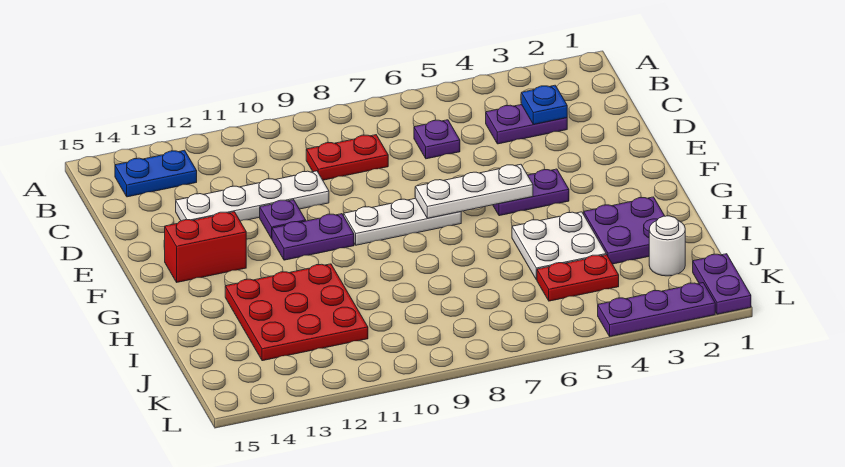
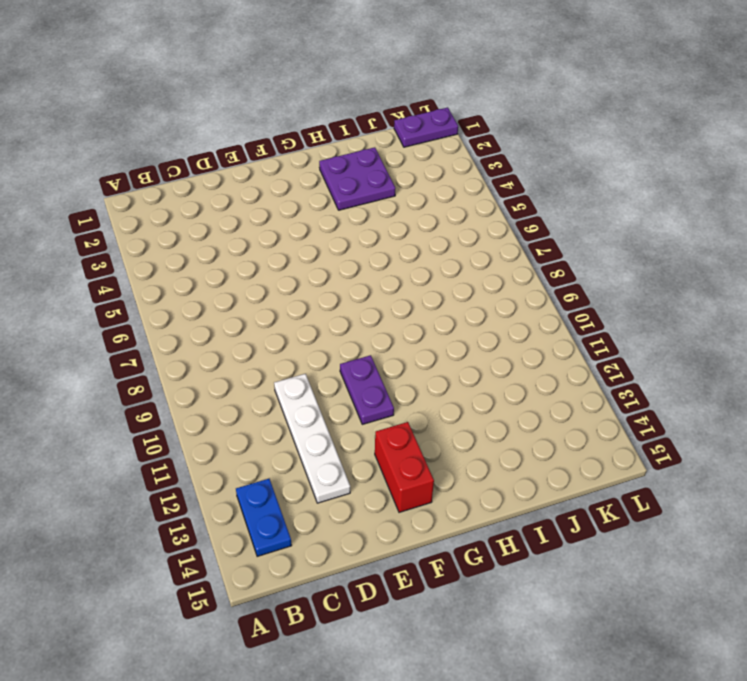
none -> purple plate C3:C4 level 1
none -> purple plate C6 level 1
none -> red plate C8:C9 level 1

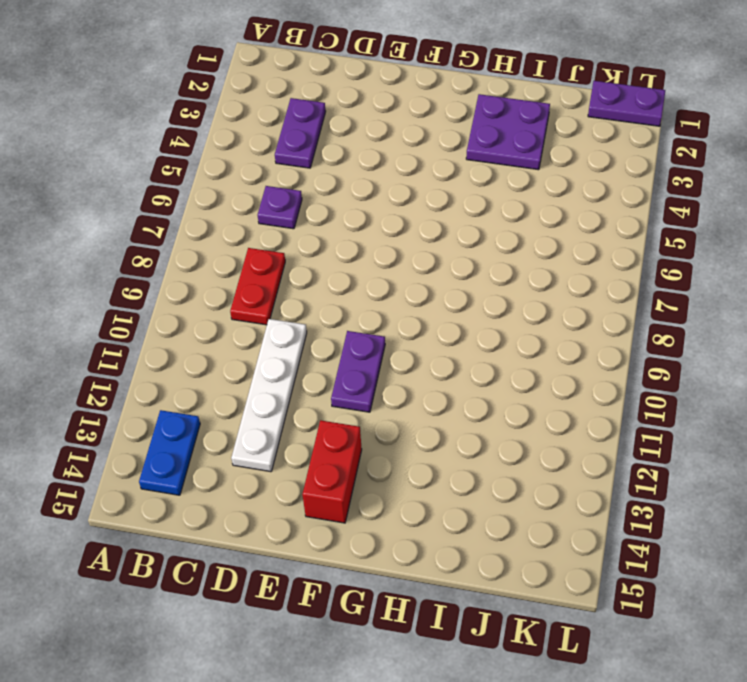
none -> purple plate E11 level 1
none -> purple plate F4:F5 level 1
none -> white plate F7:F9 level 1

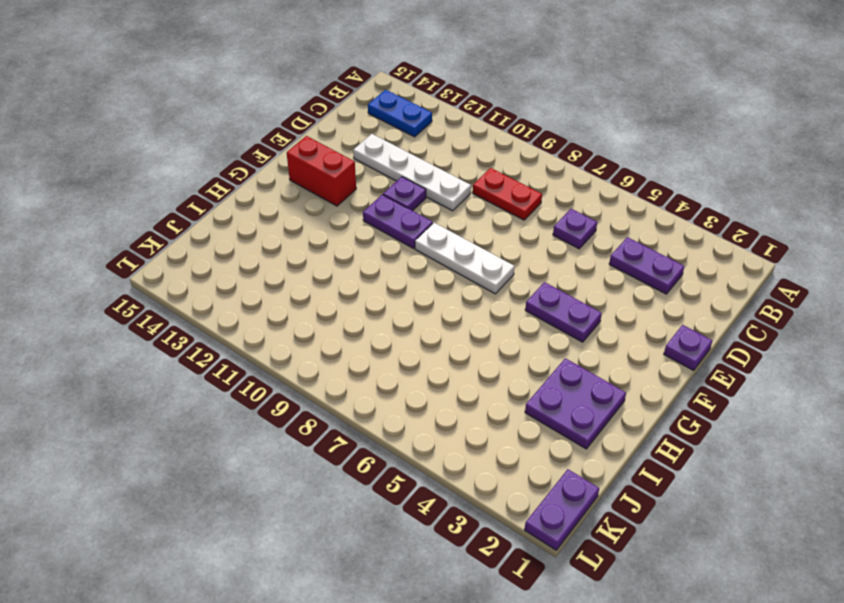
purple plate E1 level 1 -> none
none -> white plate H4:I5 level 1
none -> red plate H11:J13 level 1
none -> white round brick J2 level 1

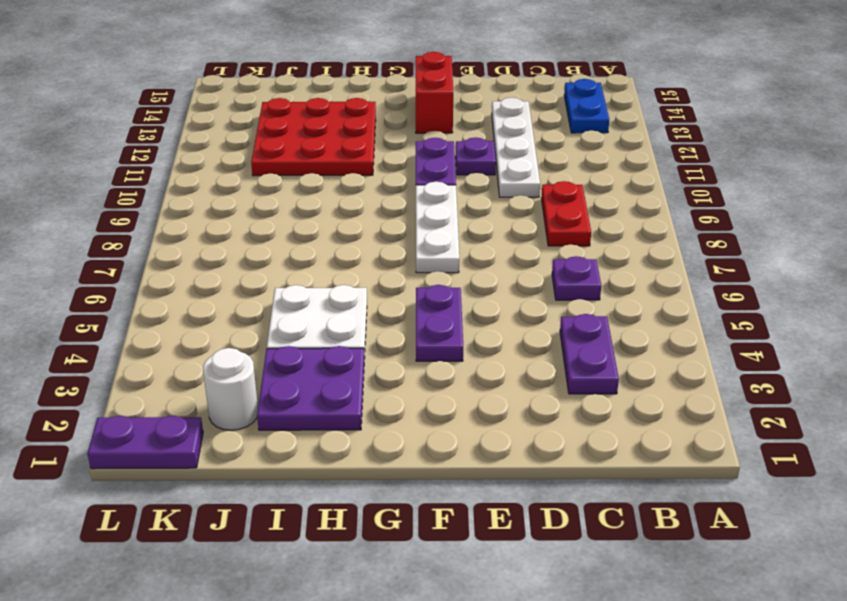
none -> red plate J4:J5 level 1
none -> purple plate L2:L4 level 1
none -> blue plate C3 level 2

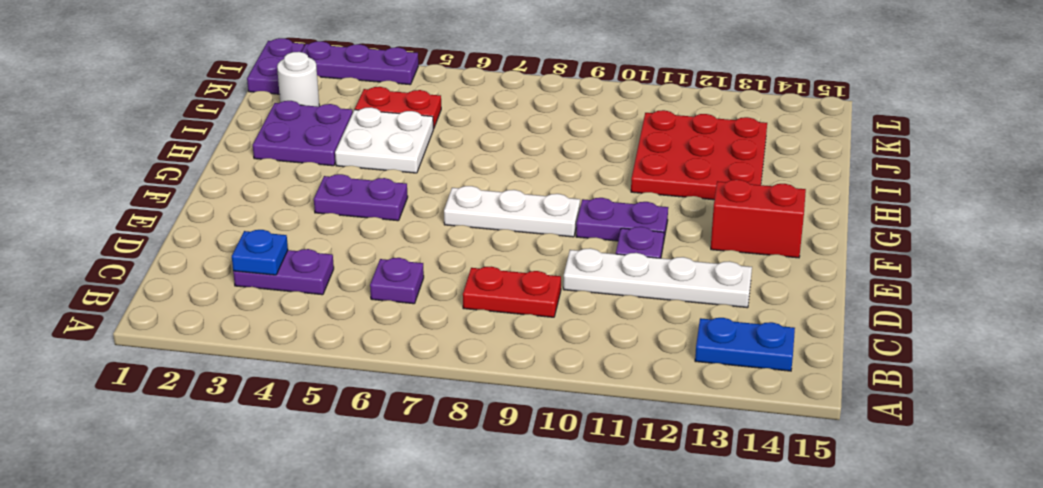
none -> white plate F5:F7 level 2

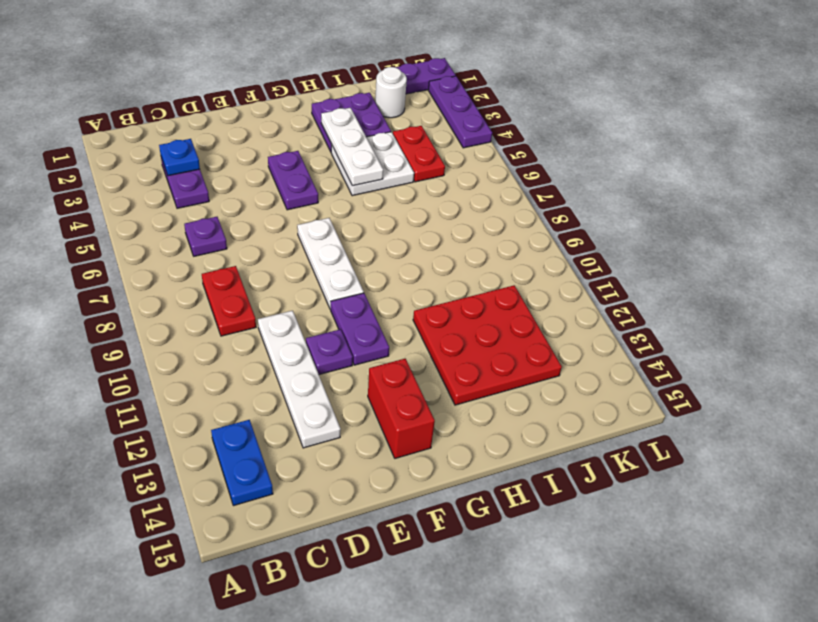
white plate H3:H5 level 2 -> white plate F5:F7 level 2

